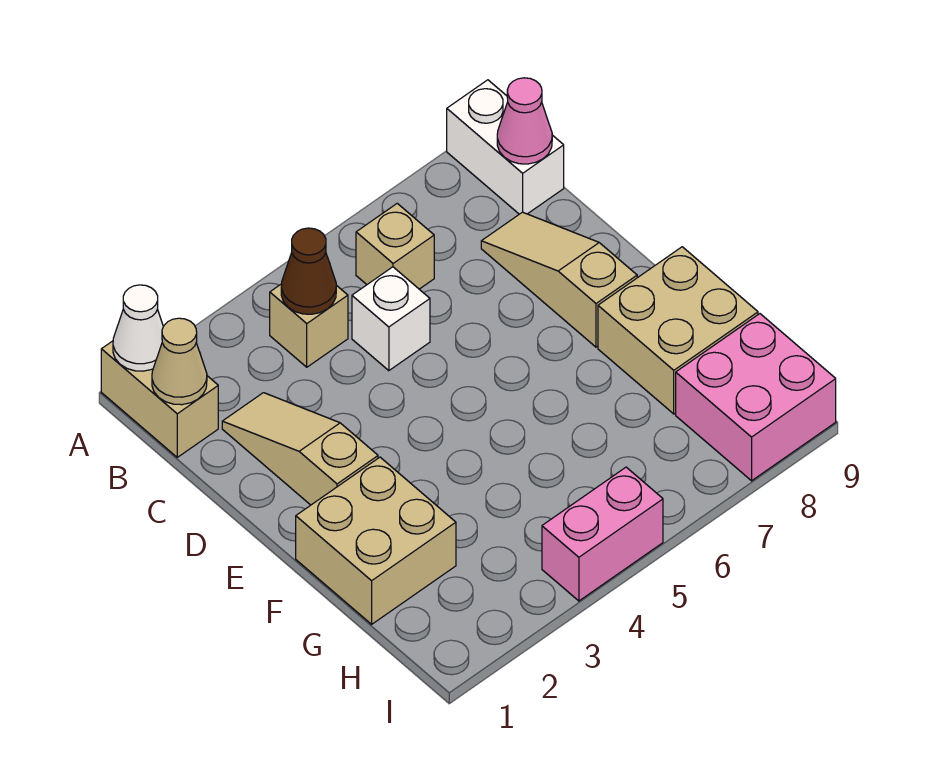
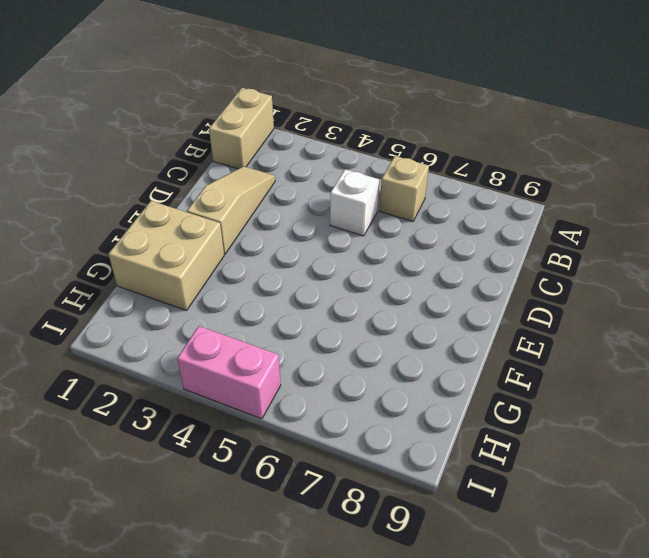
none -> white brick A9:B9 level 1
none -> tan brick B4 level 1
none -> tan slope C8:E8 level 1 top E

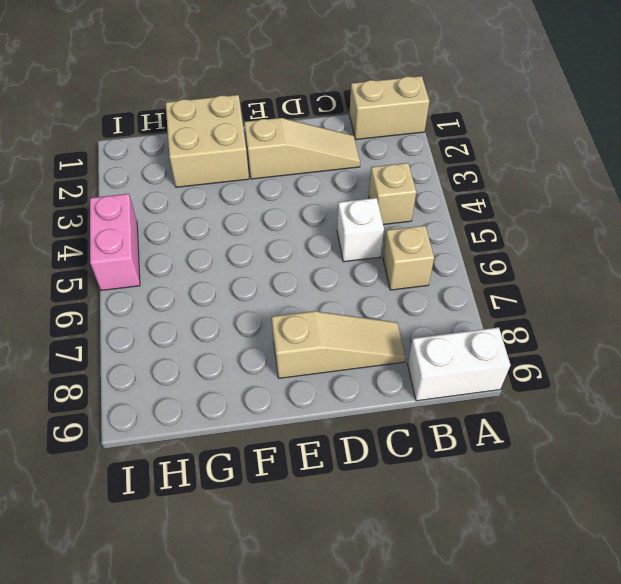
none -> tan brick F8:G9 level 1
none -> pink brick H8:I9 level 1
none -> white cone A1 level 2

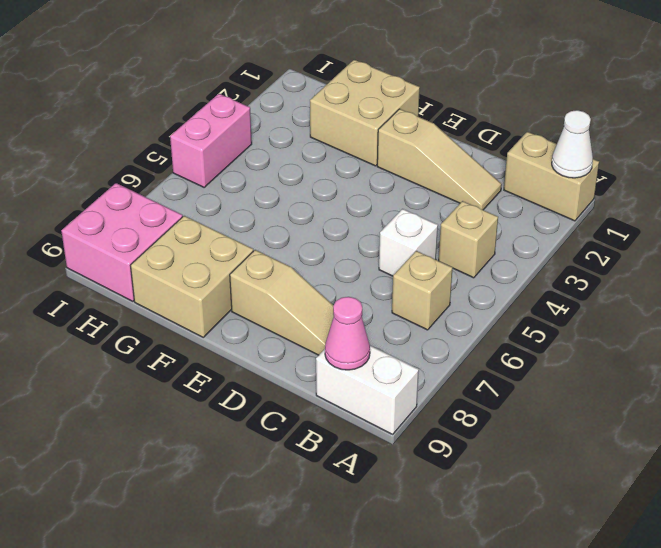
none -> tan cone B1 level 2
none -> brown cone B4 level 2

